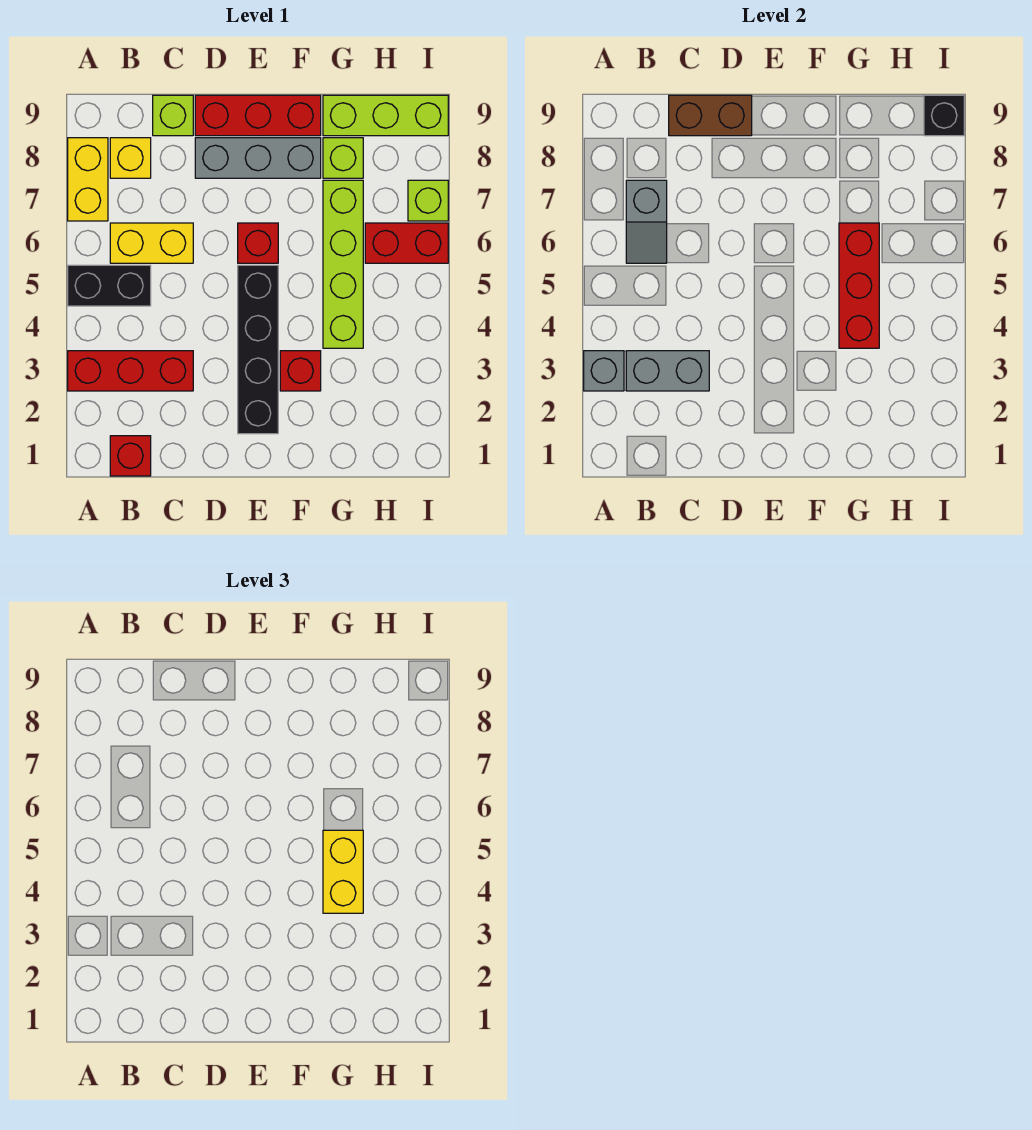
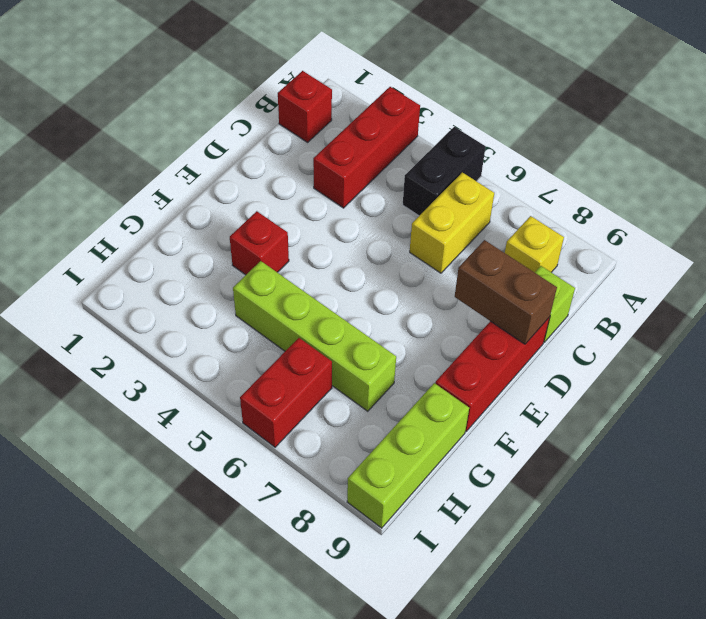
brown brick D8:D9 level 2 -> brown brick C9:D9 level 2
none -> yellow brick A7:A8 level 1
none -> grey brick D8:F8 level 1
none -> black brick E2:E5 level 1

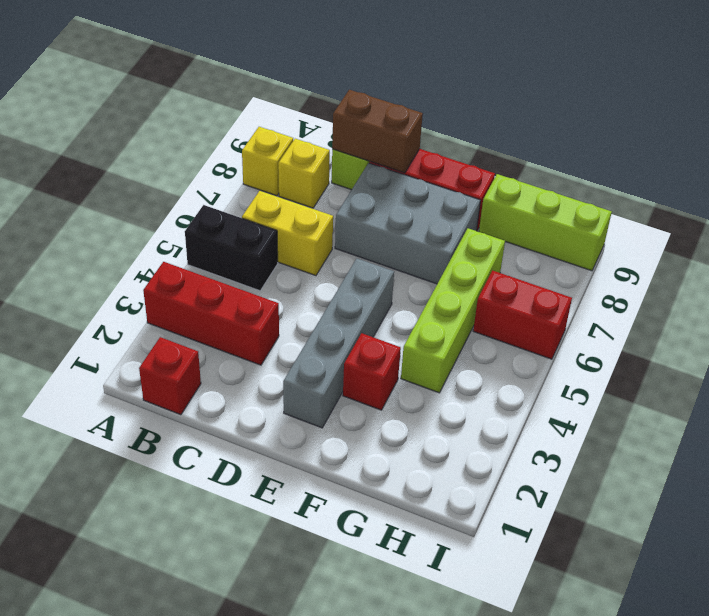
yellow brick A8 level 1 -> yellow brick A7:A8 level 1
grey brick D7:F8 level 1 -> grey brick D8:F8 level 1
grey brick E2:E5 level 1 -> black brick E2:E5 level 1
none -> red brick E6 level 1
none -> lime brick G8 level 1
none -> lime brick I7 level 1

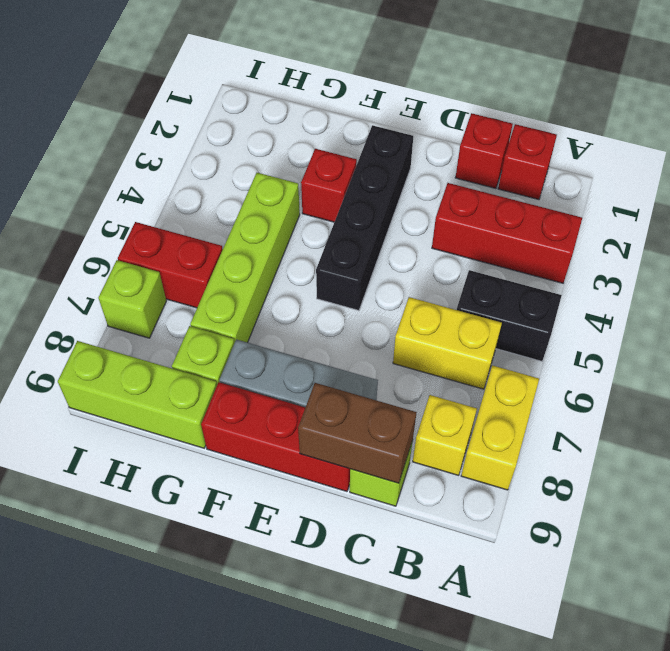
red brick C1 level 1 -> red brick E6 level 1
none -> grey brick A3 level 2
none -> grey brick B3:C3 level 2
none -> grey slope B6:B7 level 2 top 7

